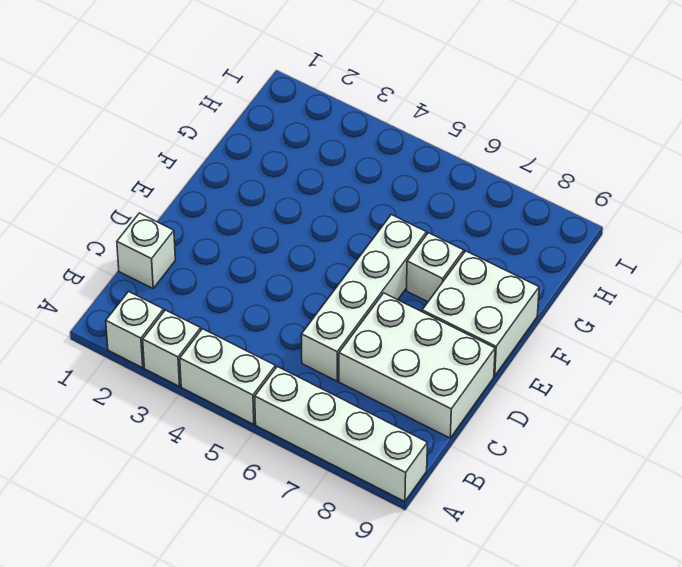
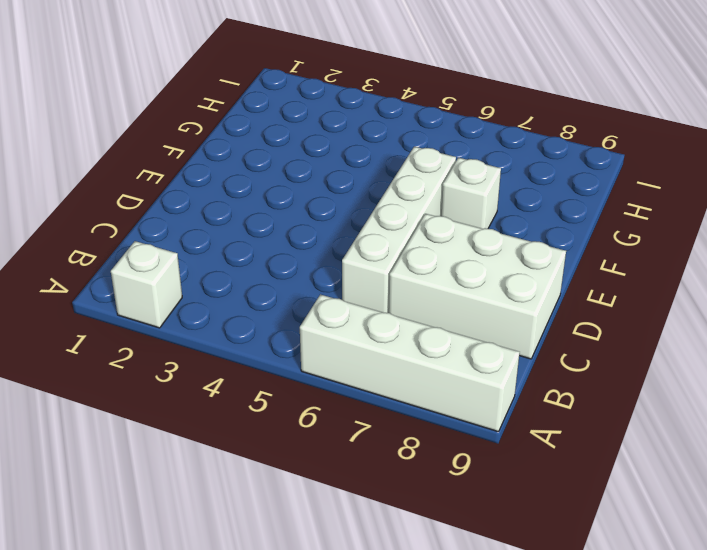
none -> white brick A3 level 1
none -> white brick A4:A5 level 1

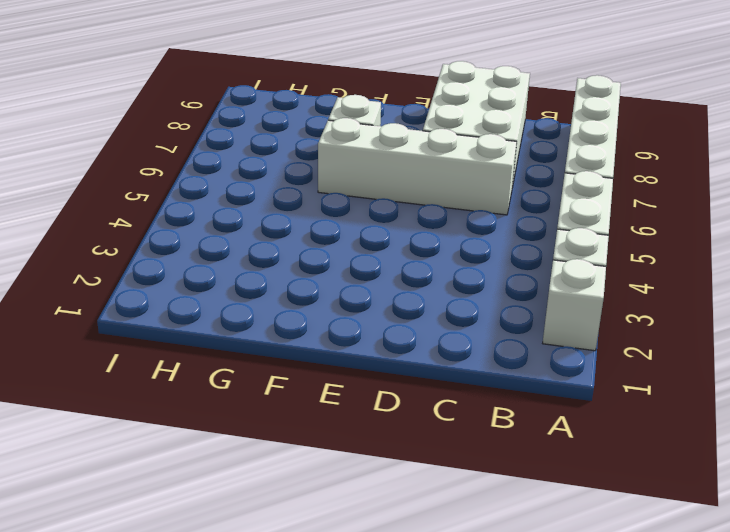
none -> white brick C1 level 1
none -> white brick E8:F9 level 1

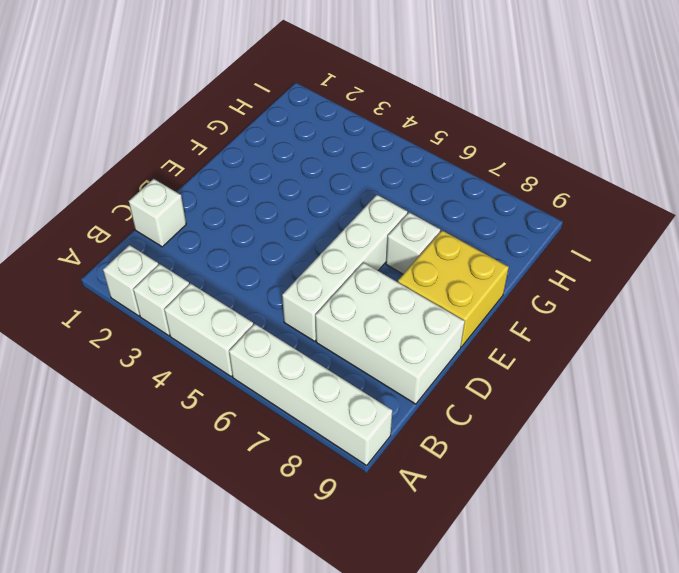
yellow brick E8:F9 level 1 -> white brick E8:F9 level 1

